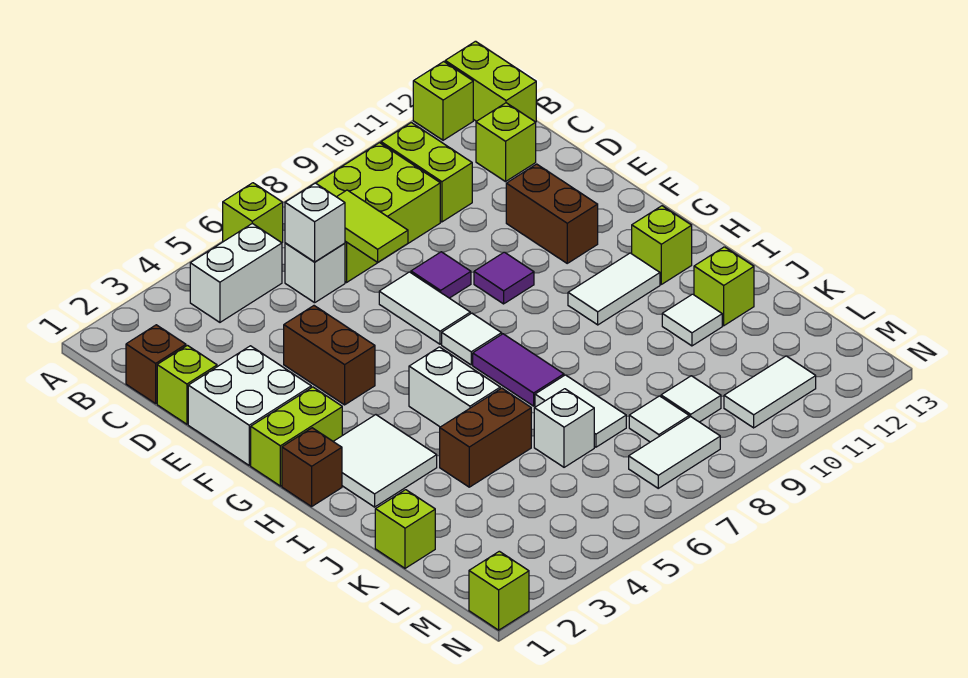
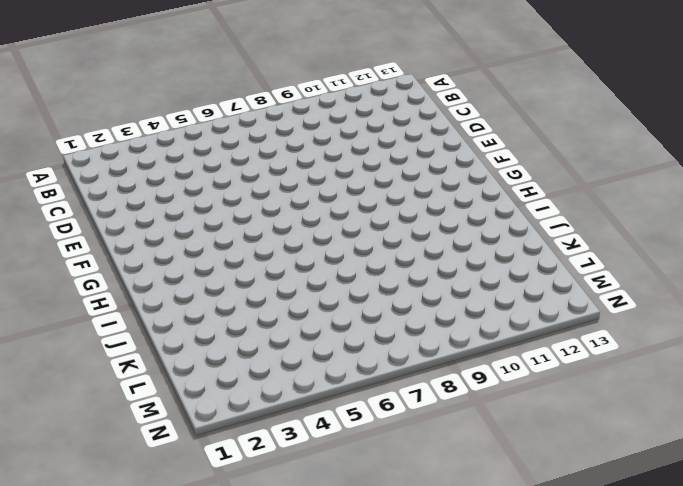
none -> lime brick A6 level 1
none -> lime brick A12 level 1
none -> lime brick A13:B13 level 1
none -> white brick B4:B5 level 1

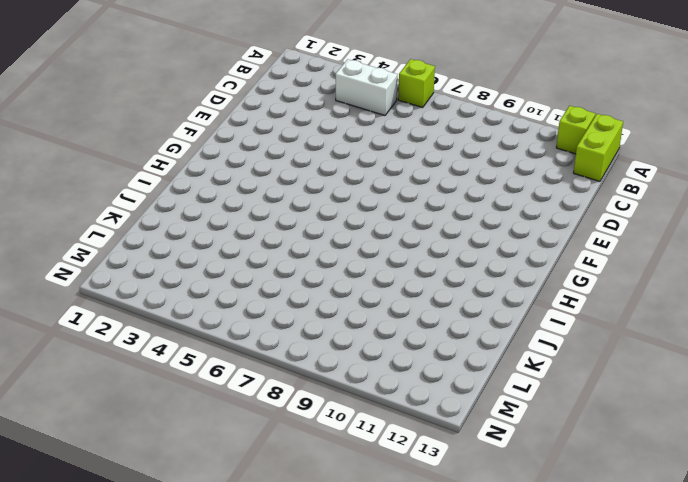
none -> lime brick B7:C9 level 1
none -> lime brick B10:C10 level 1
none -> brown brick C1 level 1
none -> white brick C6 level 1

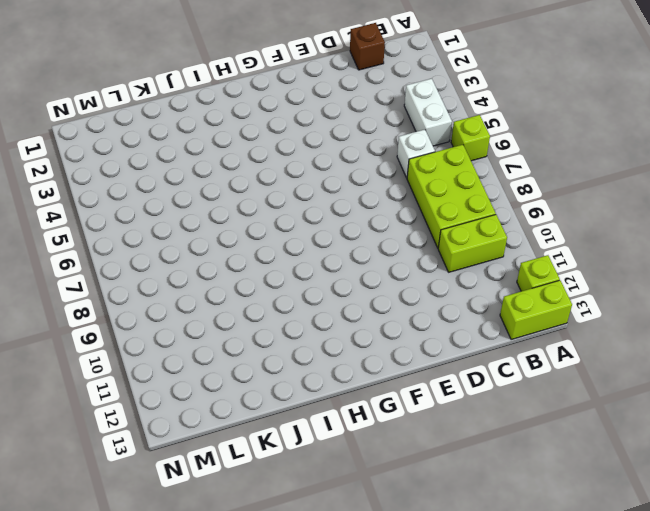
none -> lime brick C12 level 1
none -> lime brick D1 level 1
none -> white brick E1:F2 level 1
none -> brown brick E4:F4 level 1

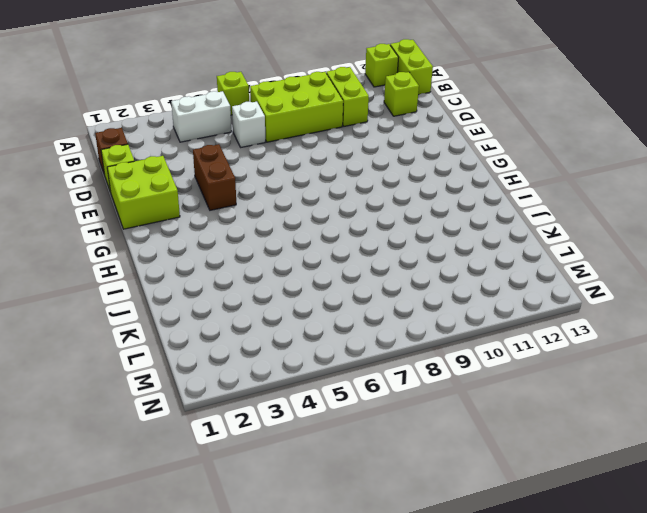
lime brick E1:F2 level 1 -> white brick E1:F2 level 1
none -> white tile E7:F7 level 1
none -> purple tile E8 level 1
none -> brown brick E11:F11 level 1
none -> purple tile F9 level 1

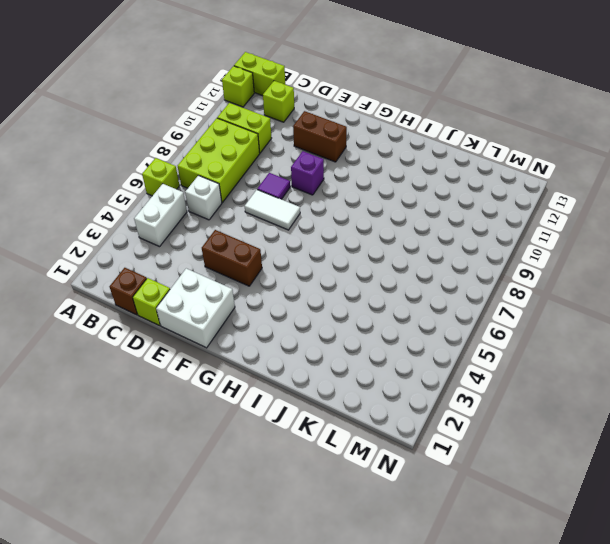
purple brick F9 level 1 -> purple tile F9 level 1
none -> lime brick G1:G2 level 1
none -> white tile G7 level 1
none -> brown brick H1 level 1
none -> white tile H2:I3 level 1

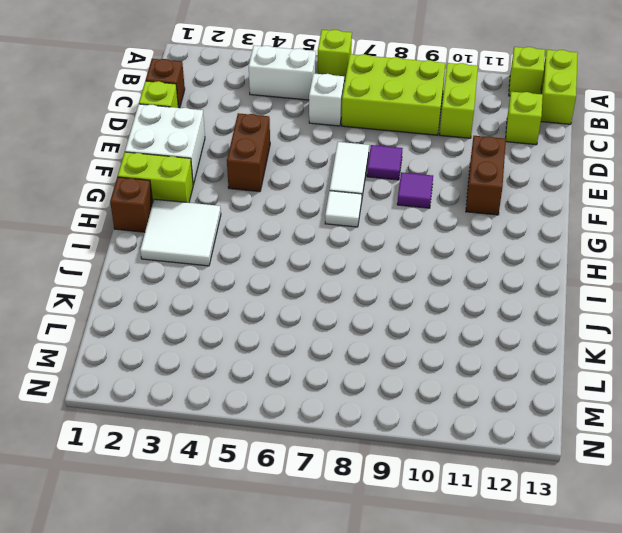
none -> white brick H5:I5 level 1
none -> purple tile H7:I7 level 1
none -> white tile H10:H11 level 1
none -> lime brick H12 level 1

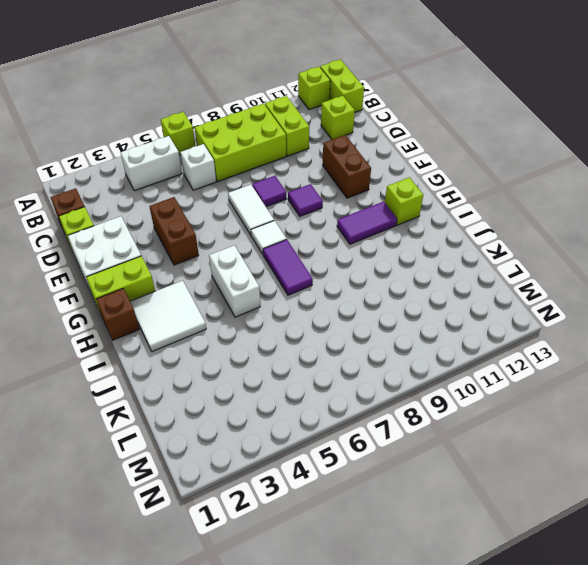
purple tile H10:H11 level 1 -> white tile H10:H11 level 1
none -> brown brick J4:J5 level 1
none -> white tile J7:K7 level 1
none -> white tile J11 level 1
none -> lime brick J12 level 1

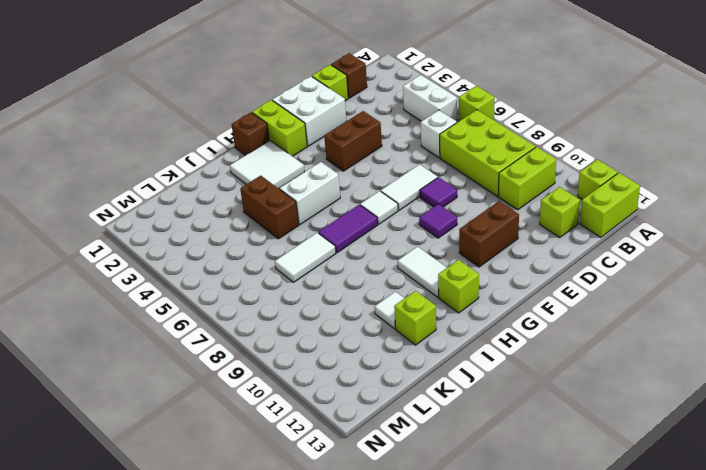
none -> lime brick K1 level 1
none -> white brick K6 level 1
none -> white tile L8 level 1
none -> white tile L9 level 1

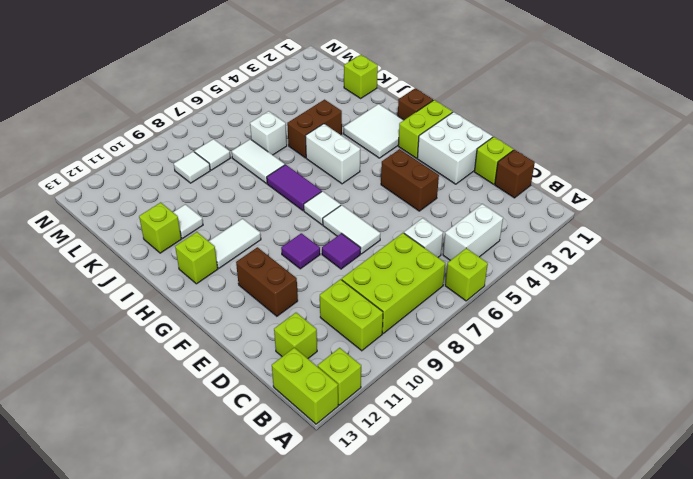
none -> white tile M7:M8 level 1
none -> white tile M10:M11 level 1
none -> lime brick N1 level 1
none -> white brick C6 level 2

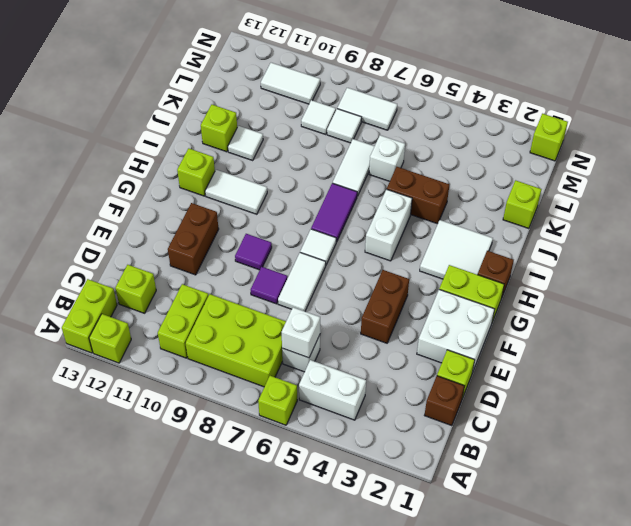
none -> lime tile C7:D7 level 2

